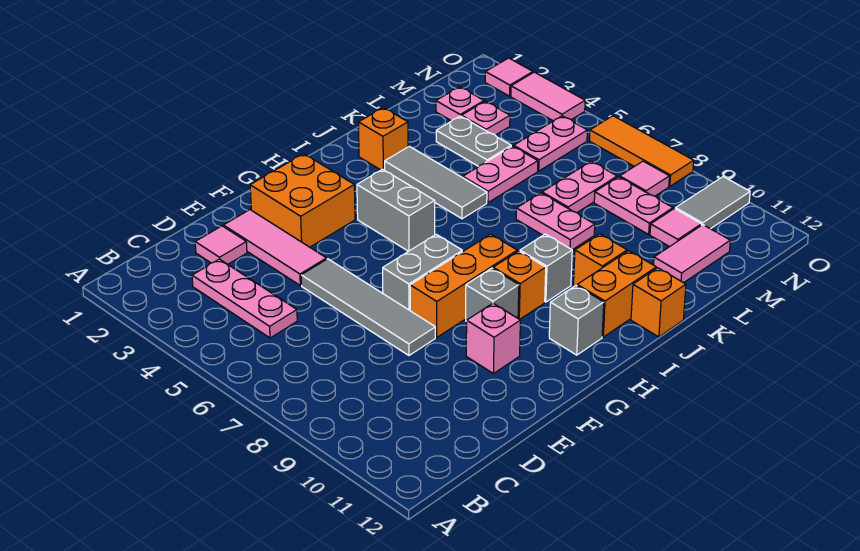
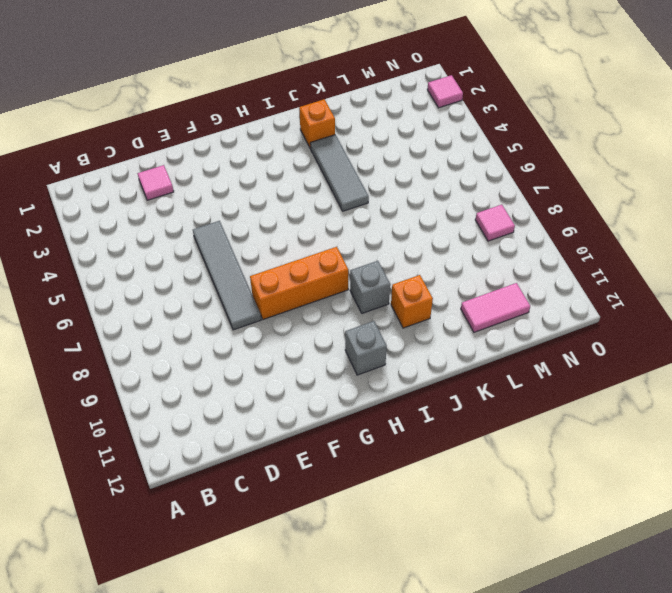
none -> pink plate C3:C5 level 1
none -> pink tile E2:E4 level 1
none -> orange brick F2:G3 level 1
none -> grey brick F7:G7 level 1

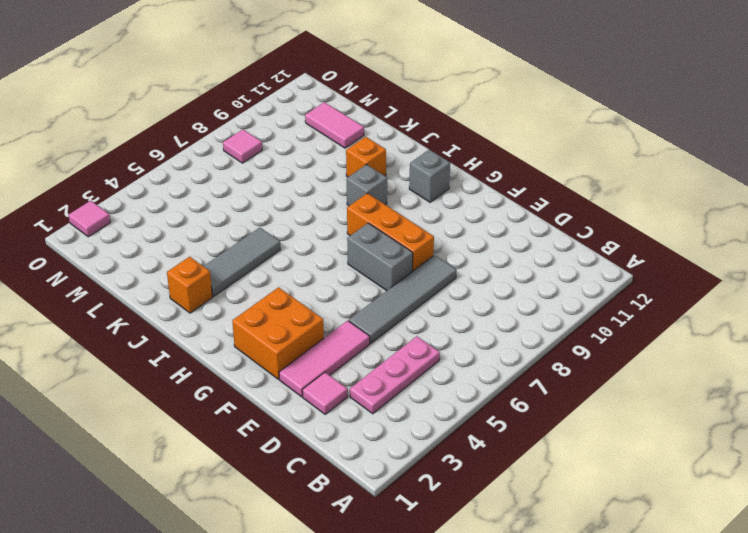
none -> pink brick F10 level 1
none -> grey brick G9 level 1
none -> grey brick H4:H5 level 1
none -> orange brick H9 level 1

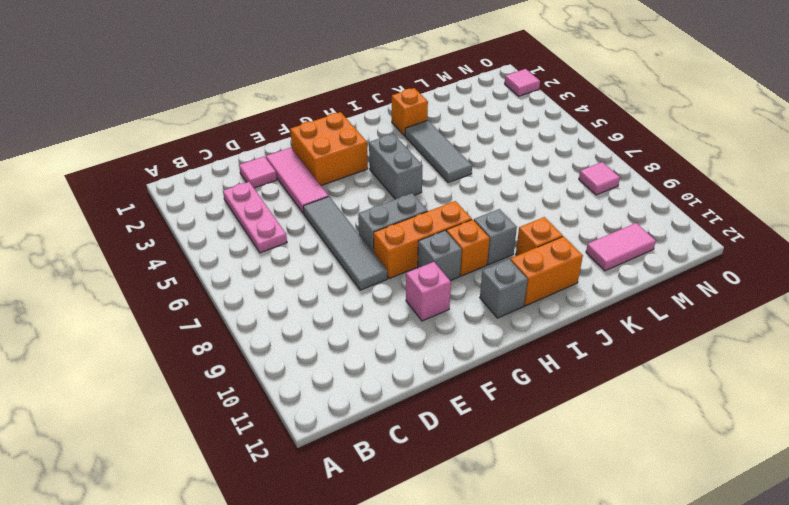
none -> orange brick J12 level 1
none -> pink plate K5:L5 level 1
none -> pink plate K7:K8 level 1
none -> grey plate L3:L4 level 1

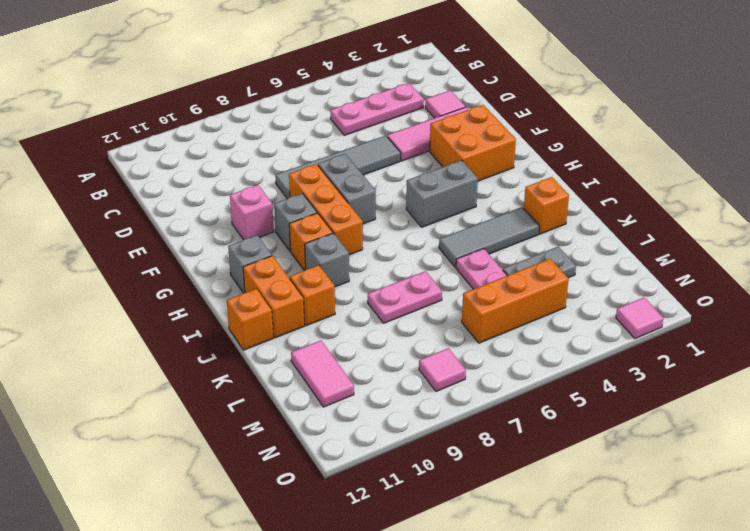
orange brick M4:M6 level 1 -> pink plate M5:N5 level 1
none -> pink plate L7:M7 level 1
none -> pink plate M2 level 1
none -> pink plate M3 level 1
none -> pink plate M8:M9 level 1

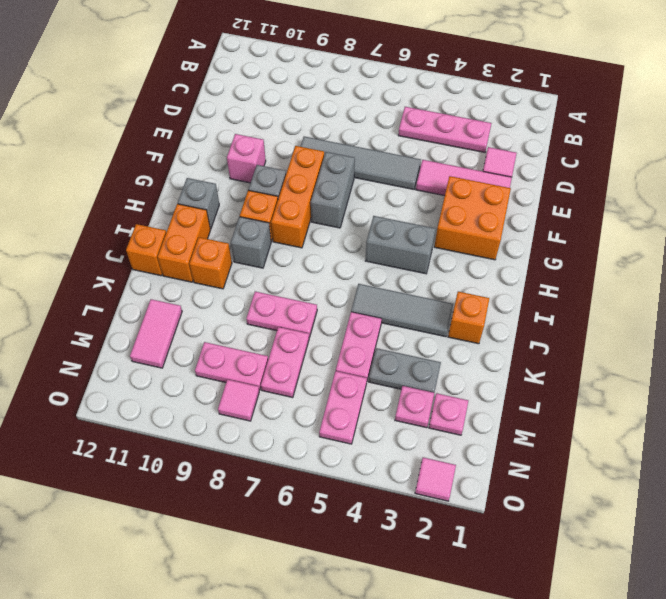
none -> pink tile M10 level 1
none -> grey tile N10:O10 level 1
none -> pink tile O3:O4 level 1
none -> orange tile O6:O8 level 1

